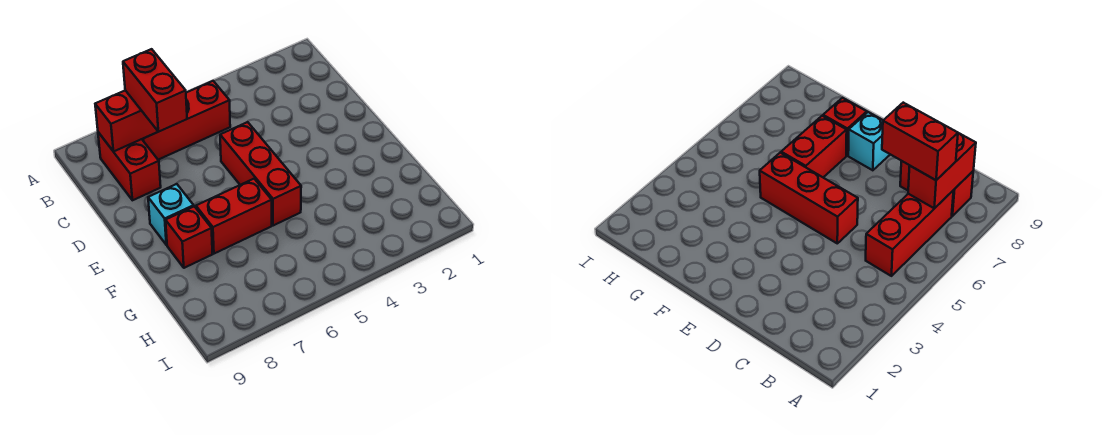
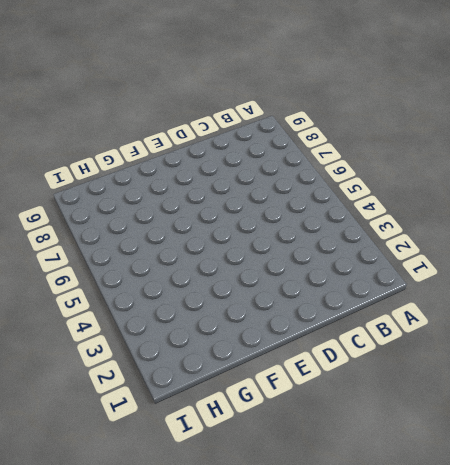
none -> red brick B5:B7 level 1
none -> red brick B8:C8 level 1

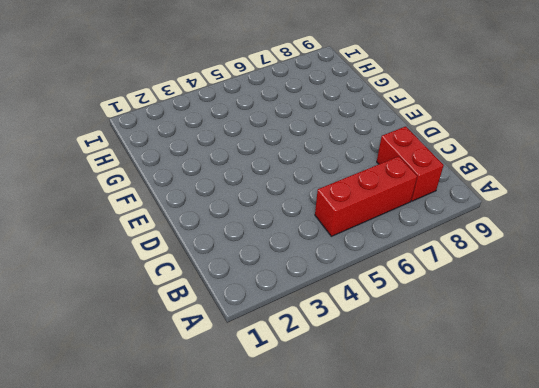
none -> red brick D5:F5 level 1
none -> cyan brick E8 level 1

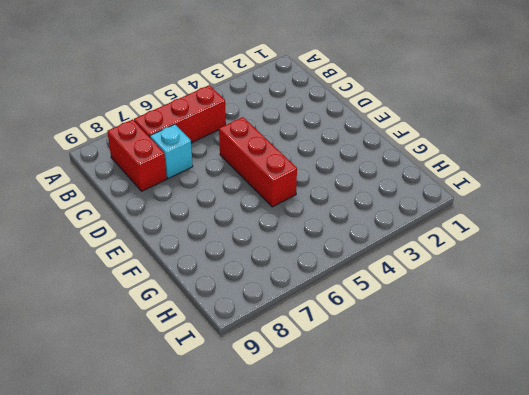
cyan brick C7 level 1 -> cyan brick E8 level 1
none -> red brick F6:F7 level 1
none -> red brick F8 level 1

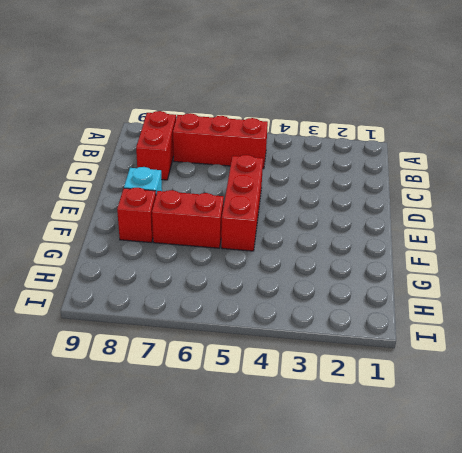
none -> red brick B7:B8 level 2
none -> red brick B7:C7 level 3

